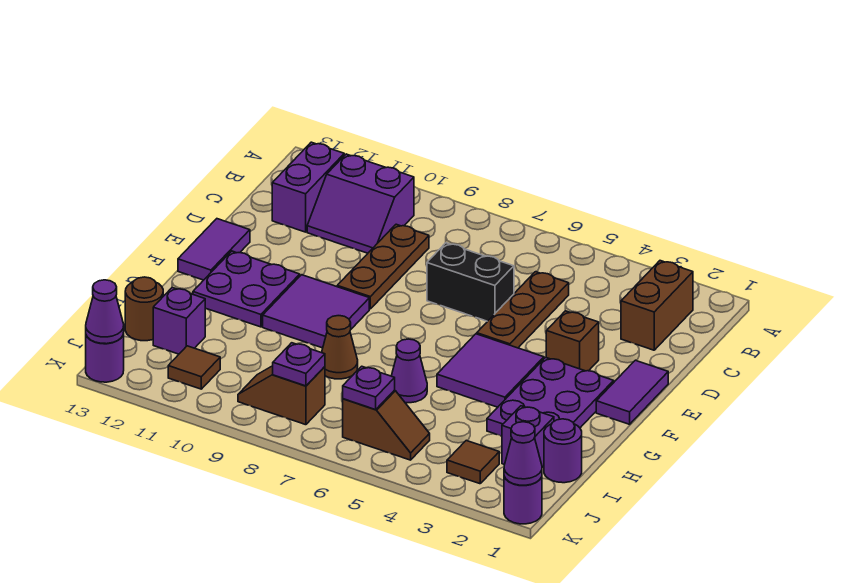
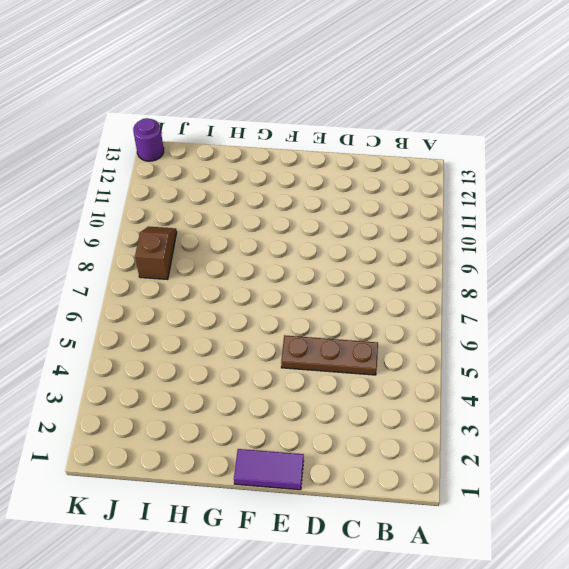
none -> brown brick B2:C2 level 1
none -> purple slope B10:C11 level 1 top B
none -> purple brick B12:C12 level 1

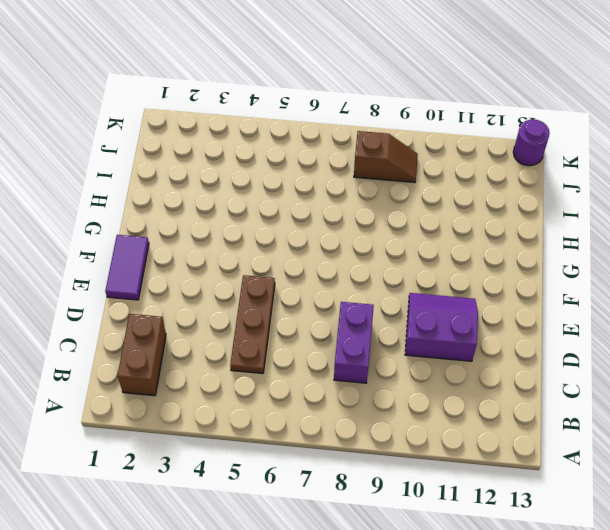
purple brick C8:D8 level 1 -> purple brick B12:C12 level 1
purple slope D10:E11 level 1 top D -> purple slope B10:C11 level 1 top B
none -> brown plate C9:E9 level 1
none -> black brick D6:D7 level 1
none -> brown brick E3 level 1

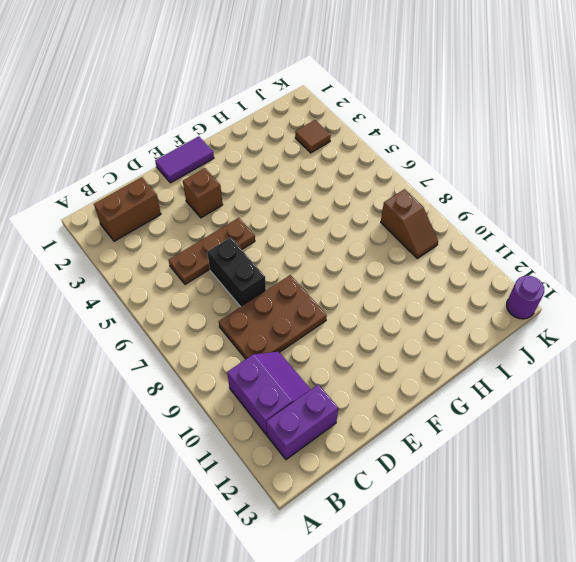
brown plate C8:E9 level 1 -> brown plate C9:E9 level 1
none -> purple tile E13:F13 level 1
none -> purple plate F2:H3 level 1
none -> purple tile F4:G5 level 1

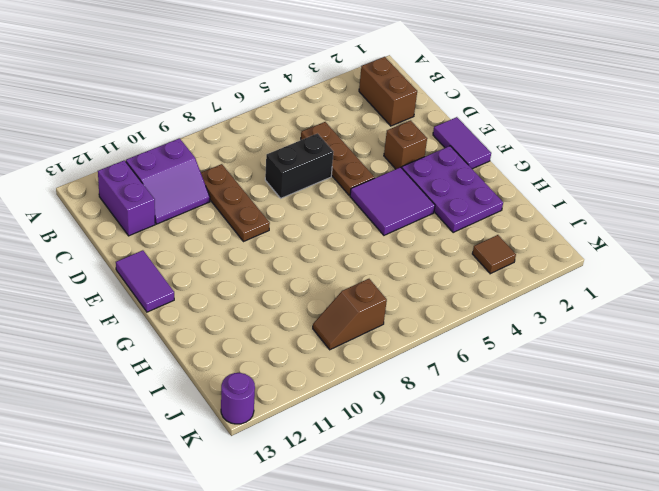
none -> purple tile F9:G10 level 1
none -> purple plate F11:G12 level 1
none -> purple cone H6 level 1

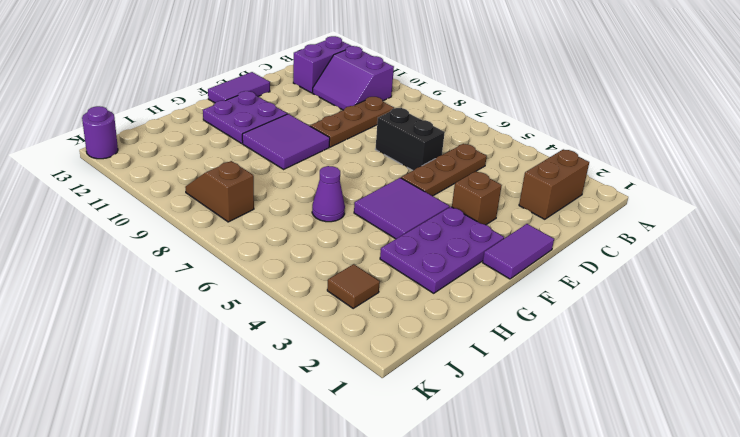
none -> brown cone H8 level 1
none -> purple round brick I1 level 1
none -> purple brick I2 level 1

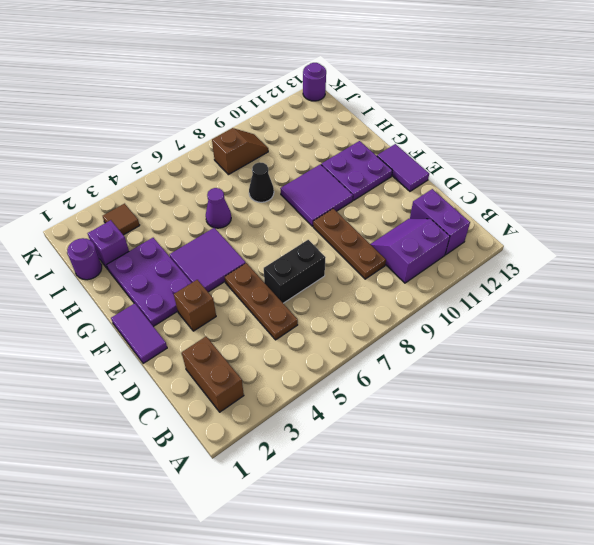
black cone H8 level 1 -> brown cone H8 level 1
none -> purple brick I12 level 1
none -> brown round brick I13 level 1
none -> brown slope J5:J6 level 1 top 6

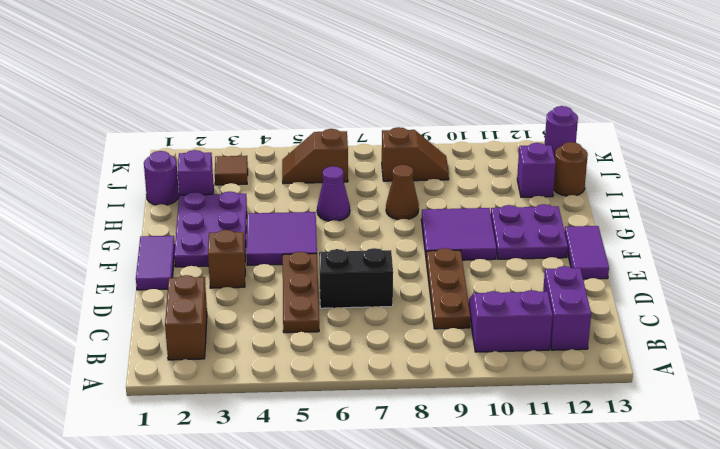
none -> brown tile J11 level 1
none -> purple round brick K1 level 1
none -> purple plate J6 level 2

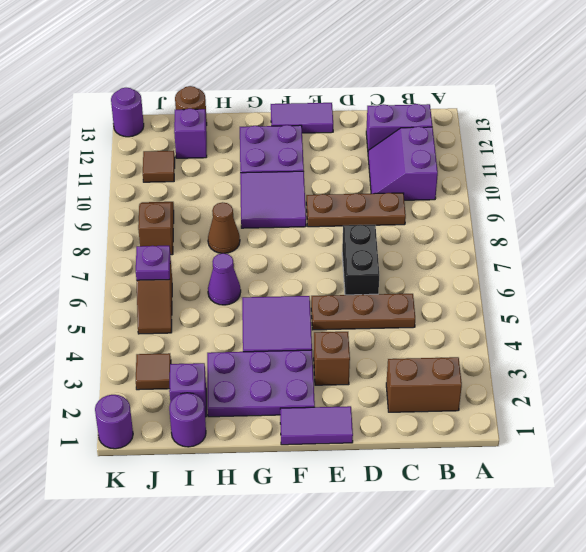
none -> purple plate J8 level 2
none -> purple cone K1 level 2
none -> purple cone K13 level 2

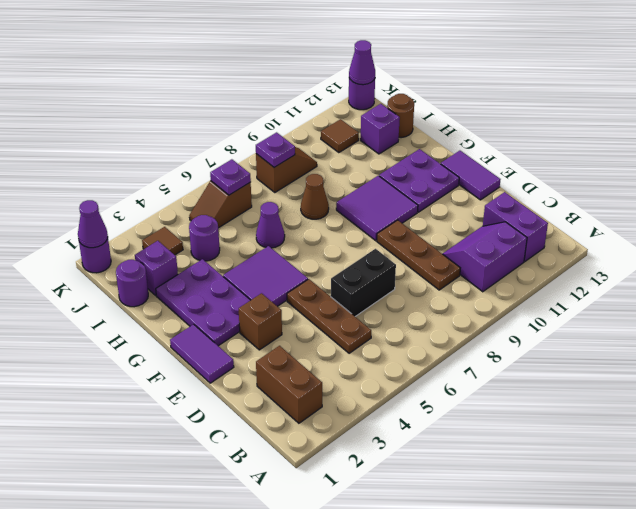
purple round brick I4 level 1 -> none

